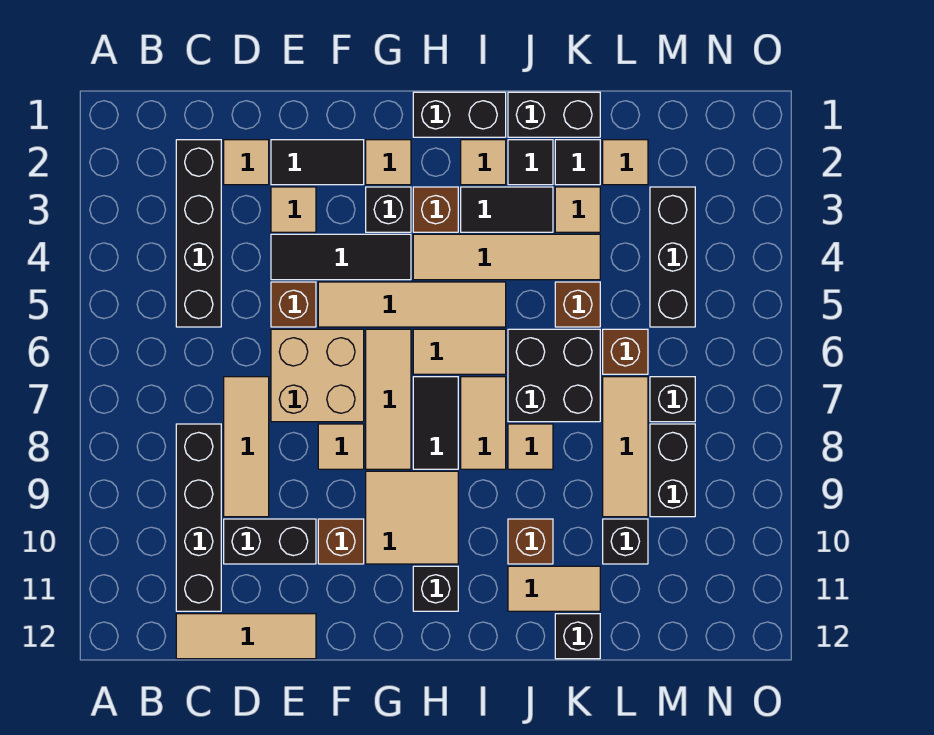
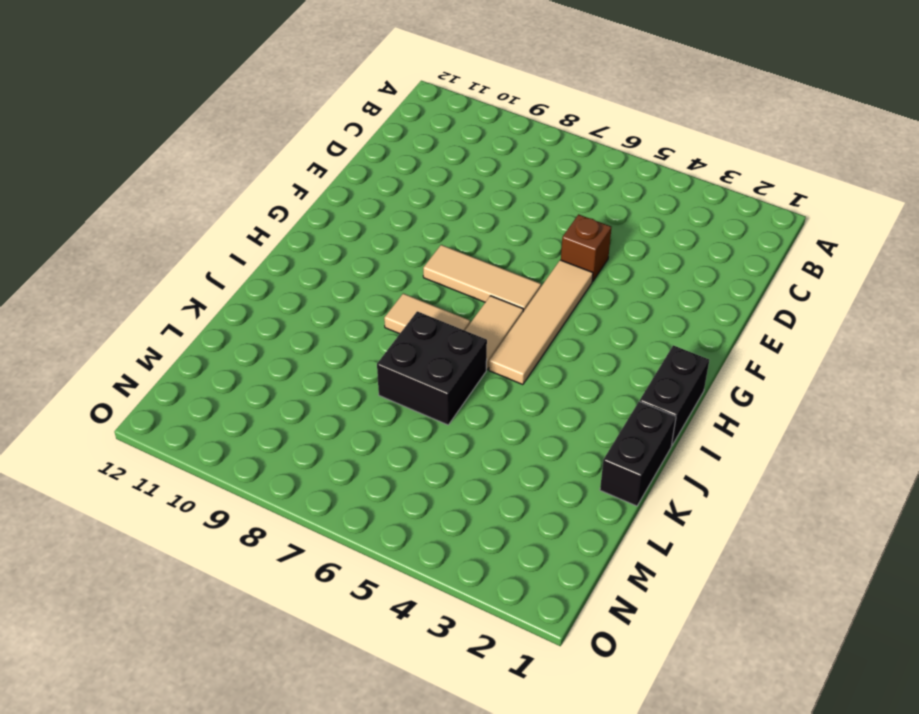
none -> black brick C2:C5 level 1
none -> black brick C8:C11 level 1
none -> tan tile C12:E12 level 1
none -> tan tile D2 level 1

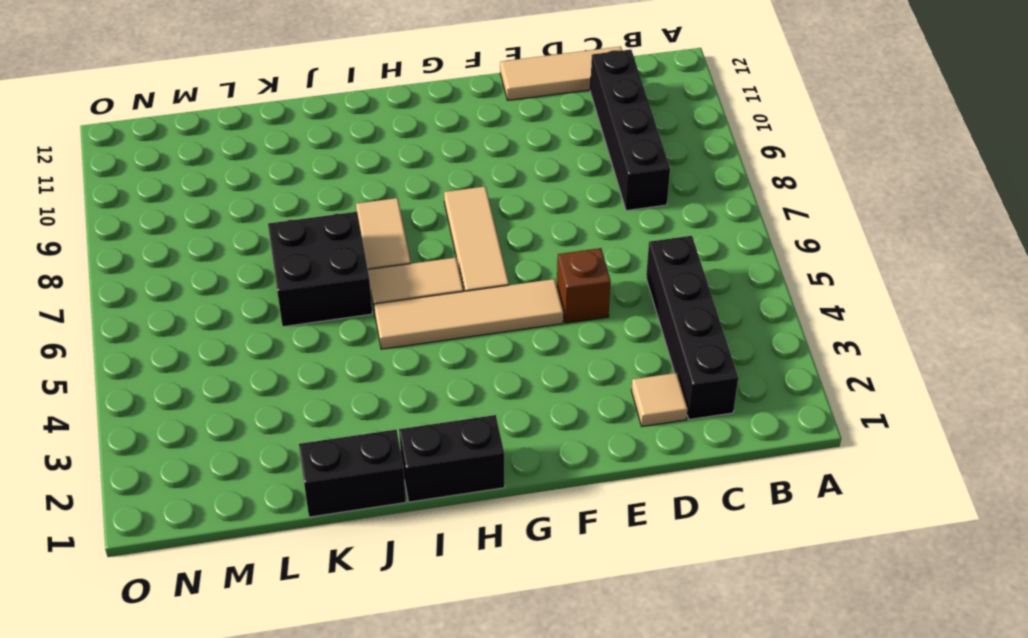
none -> tan tile D7:D9 level 1
none -> black brick D10:E10 level 1
none -> black tile E2:F2 level 1
none -> tan tile E3 level 1

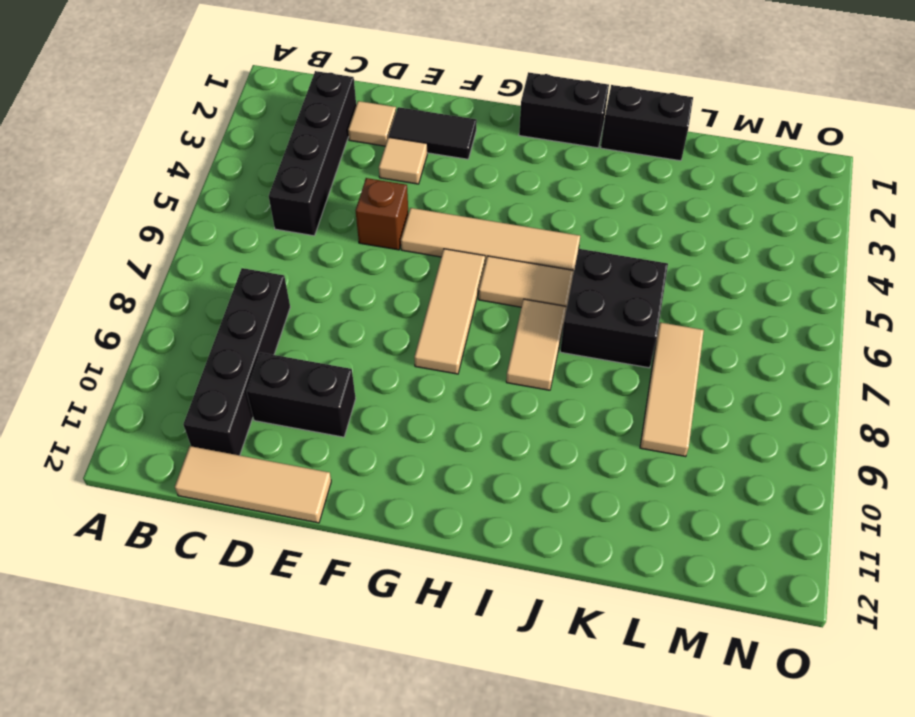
none -> tan tile D7:D9 level 1
none -> black tile E4:G4 level 1
none -> tan brick E6:F7 level 1
none -> tan tile F8 level 1

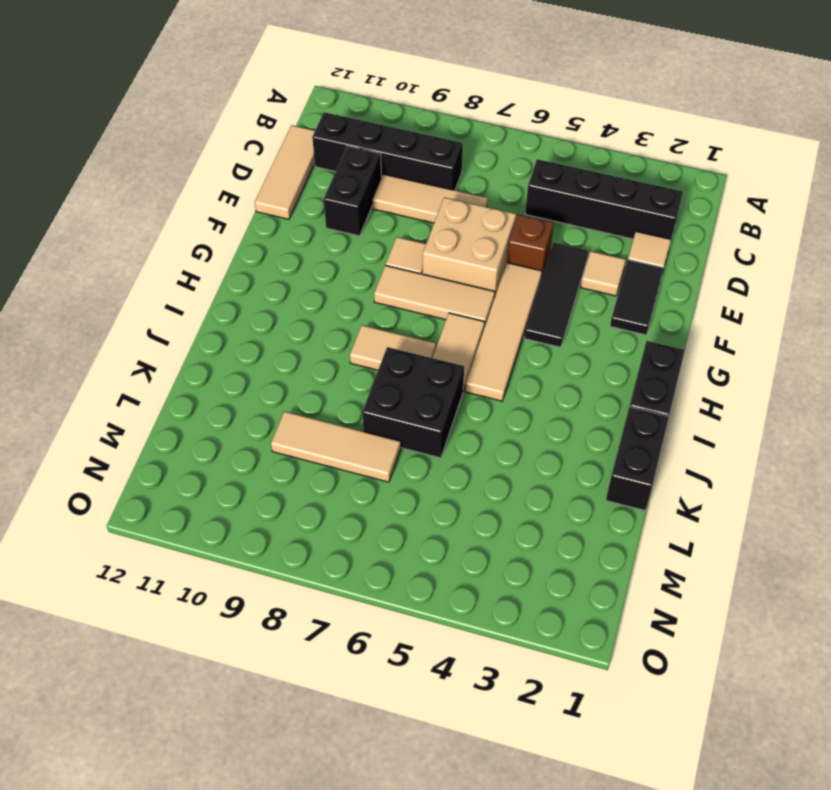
none -> brown brick F10 level 1
none -> tan tile G2 level 1
none -> black brick G3 level 1
none -> tan tile G9:H10 level 1

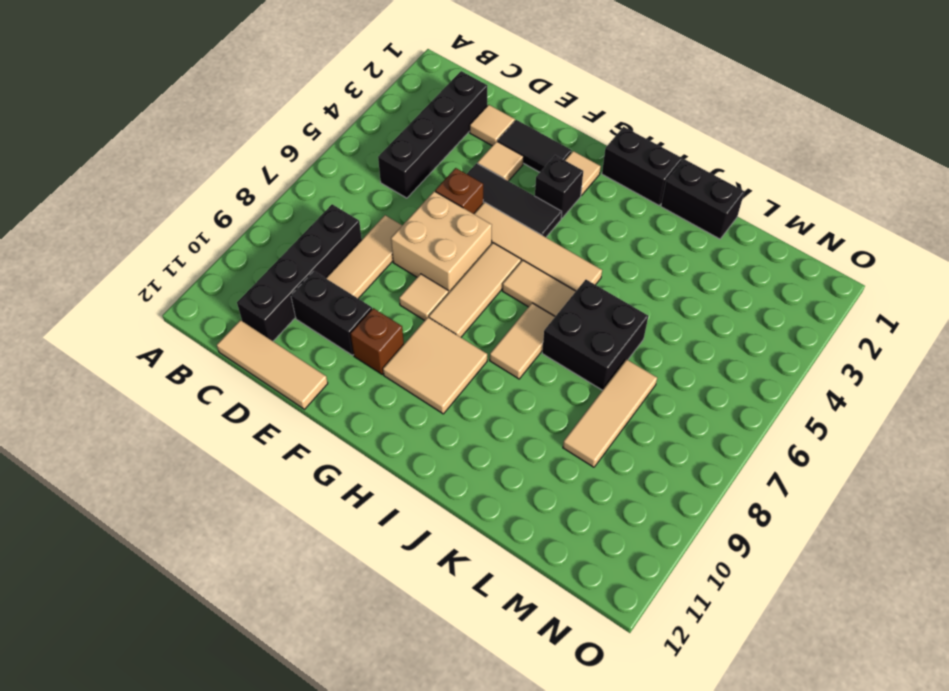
none -> brown brick H3 level 1
none -> tan tile H4:K4 level 1
none -> black tile H7:H8 level 1
none -> black brick H11 level 1

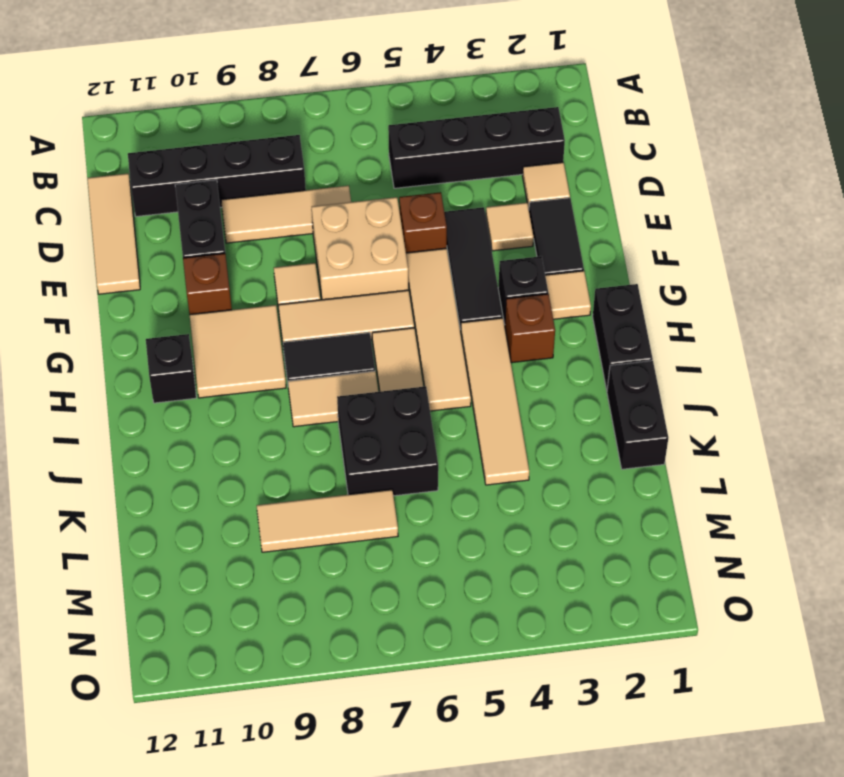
none -> tan tile I2 level 1
none -> black tile I3:J3 level 1
none -> black tile J2 level 1
none -> tan tile J8 level 1

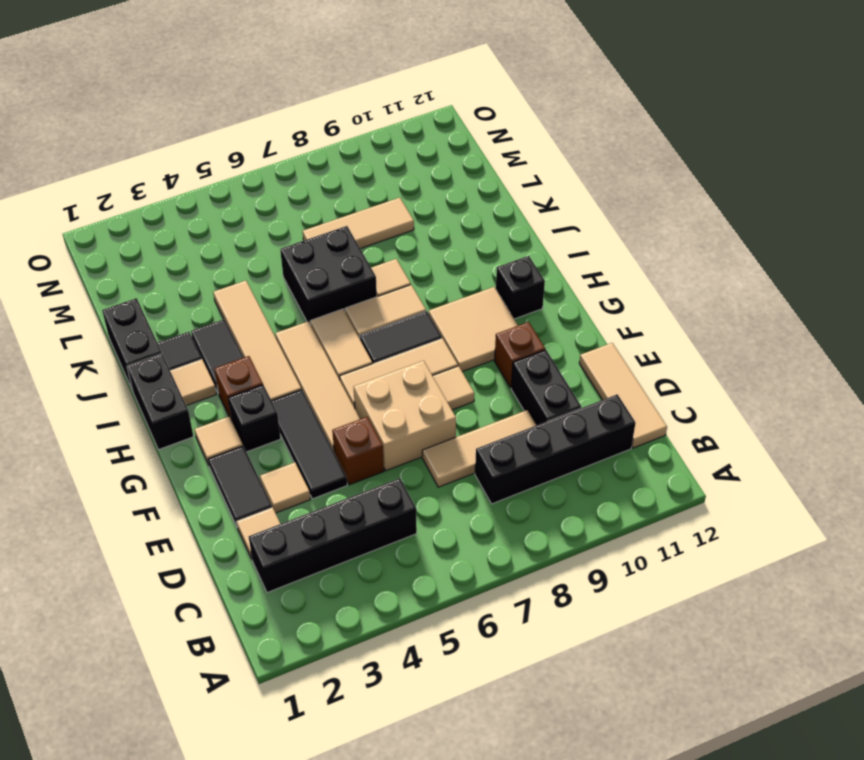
none -> brown brick J10 level 1
none -> tan tile J11:K11 level 1
none -> black tile K2 level 1
none -> tan tile K3 level 1

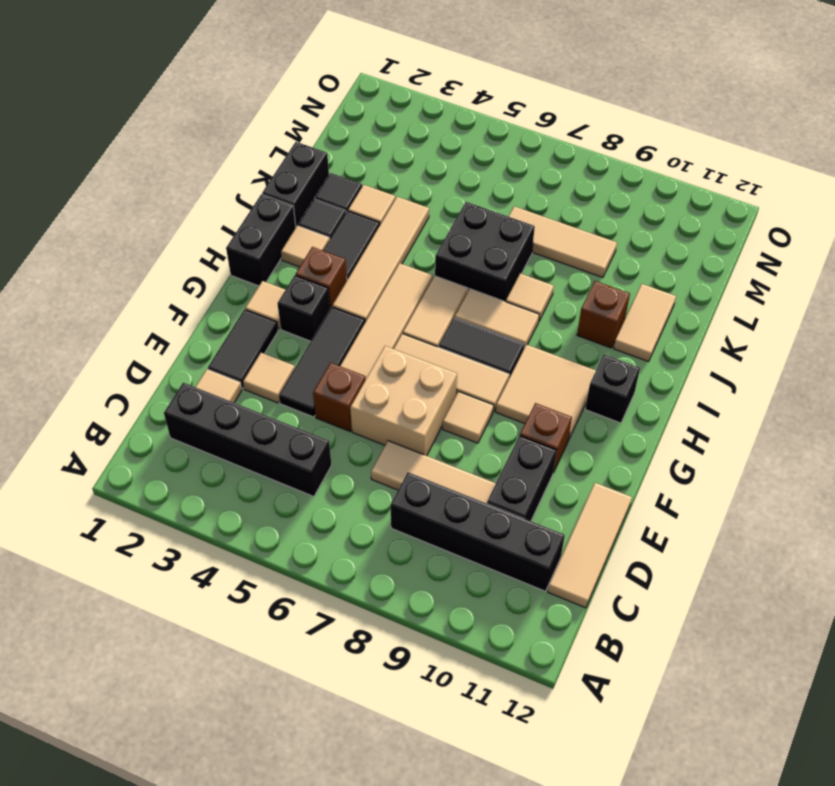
none -> brown brick K5 level 1
none -> black brick K12 level 1
none -> tan tile L2 level 1
none -> brown brick L6 level 1

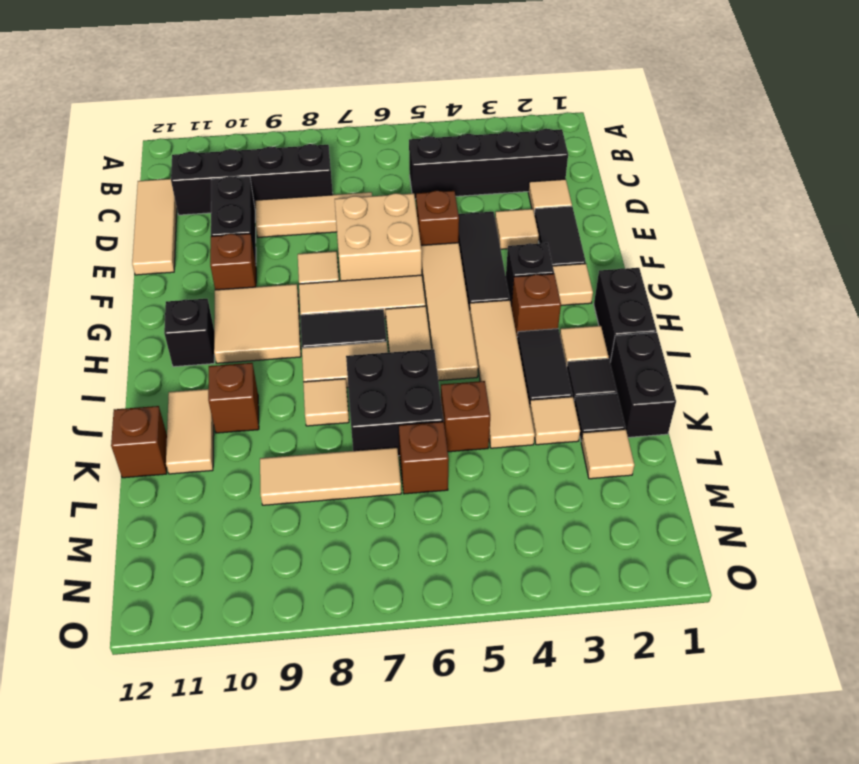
brown brick K12 level 1 -> black brick K12 level 1
none -> black brick L10 level 1
none -> black brick M3:M5 level 1
none -> black brick M7 level 1
none -> black brick M8:M9 level 1

